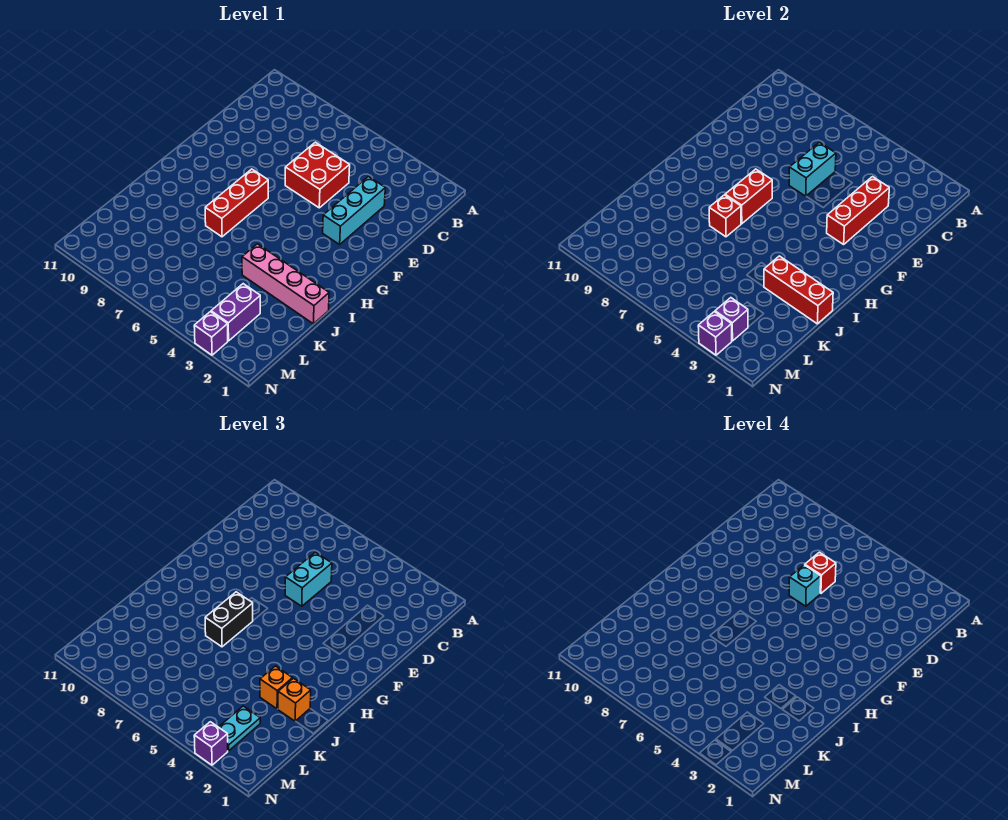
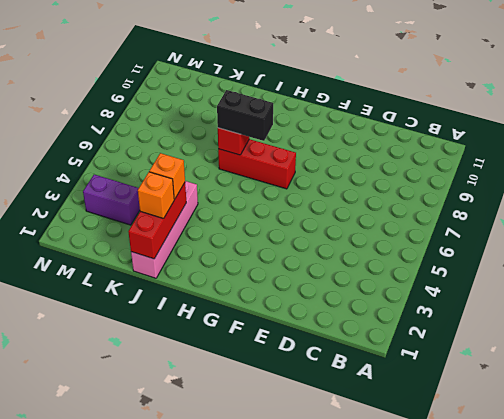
none -> cyan brick D3:F3 level 1
none -> red brick D5:E6 level 1
none -> purple brick N3 level 1

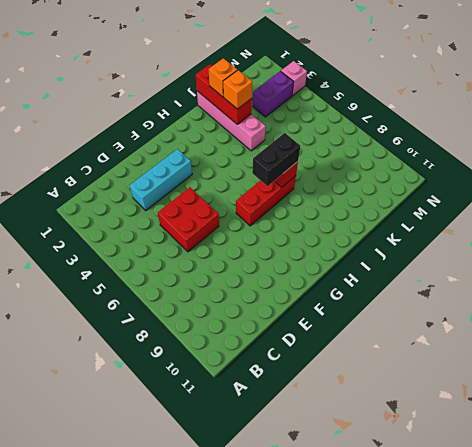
pink brick N3 level 1 -> purple brick N3 level 1
none -> red brick D3:F3 level 2
none -> cyan brick D6:E6 level 2
none -> red brick G7:H7 level 2

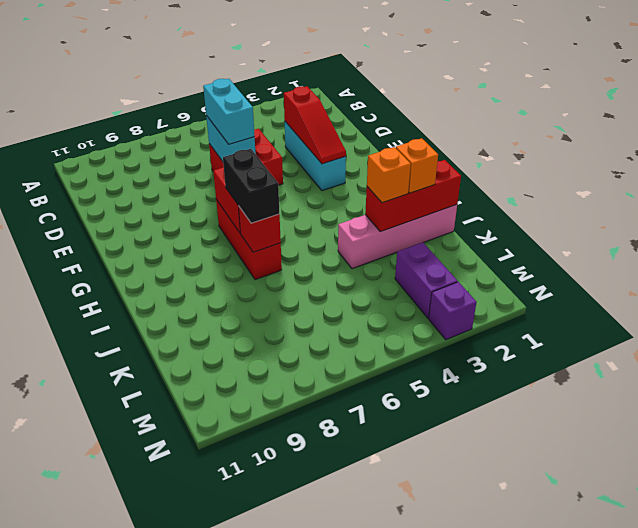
red slope D3:F3 level 2 top D -> red brick D3:F3 level 2
none -> purple brick M3 level 2
none -> purple brick N3 level 2
none -> cyan plate L3:M3 level 3

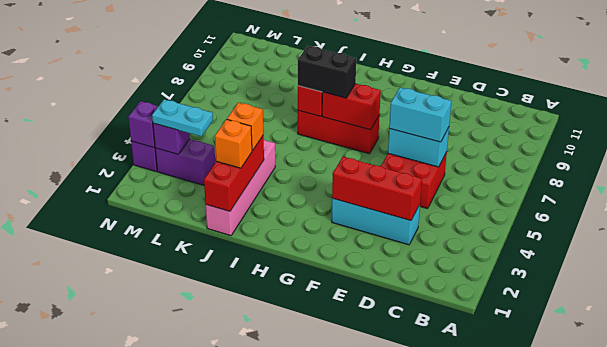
none -> purple brick N3 level 3
none -> red brick D6 level 4
none -> cyan brick E6 level 4

